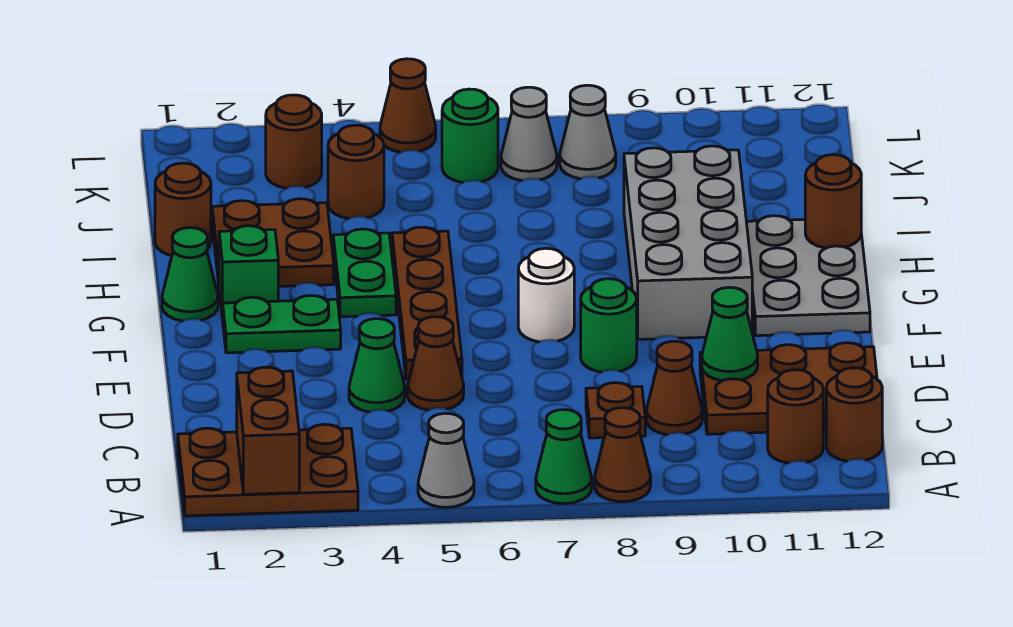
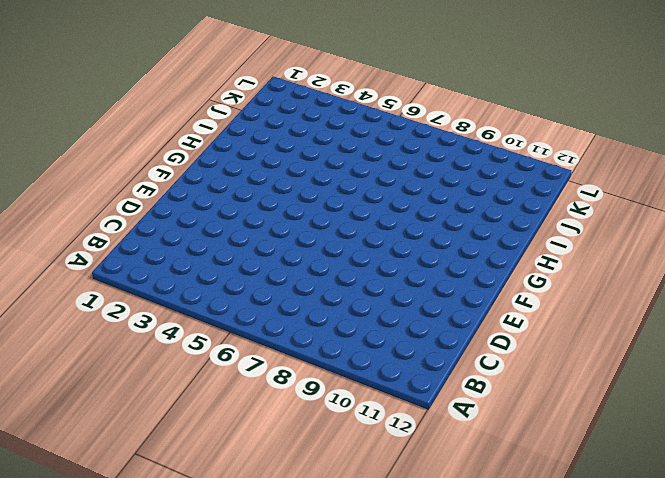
none -> brown plate A1:B3 level 1
none -> grey cone A5 level 1
none -> green cone A7 level 1
none -> brown cone A8 level 1

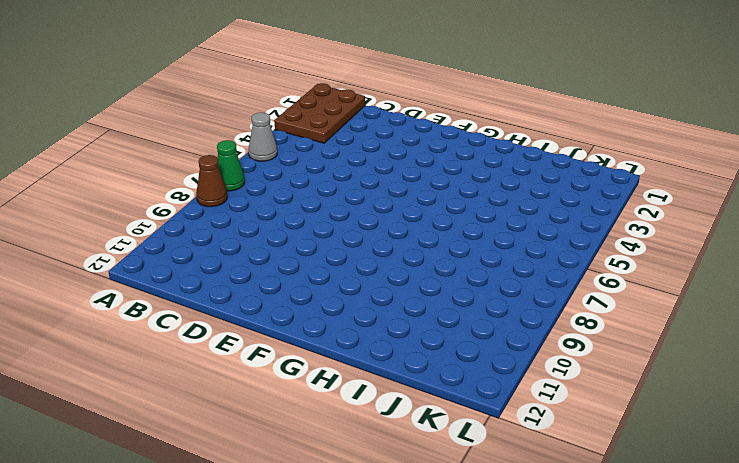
none -> brown round brick B11 level 1
none -> brown round brick B12 level 1
none -> brown plate C8 level 1
none -> brown cone C9 level 1

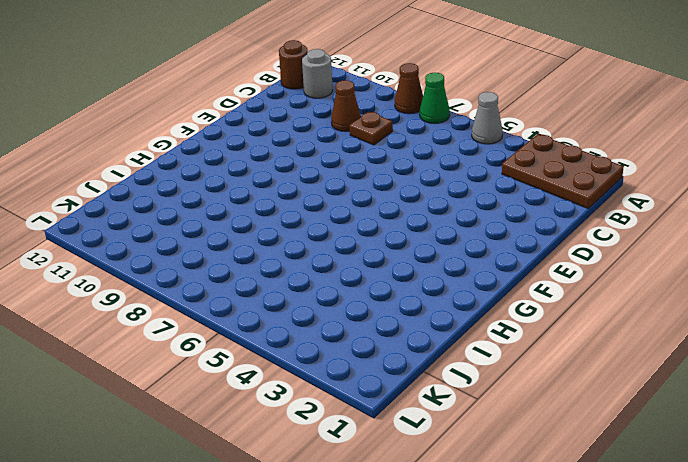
grey round brick B11 level 1 -> brown round brick B11 level 1
none -> brown plate C10:D12 level 1
none -> green cone D4 level 1
none -> brown cone D5 level 1
none -> brown plate E5:H5 level 1

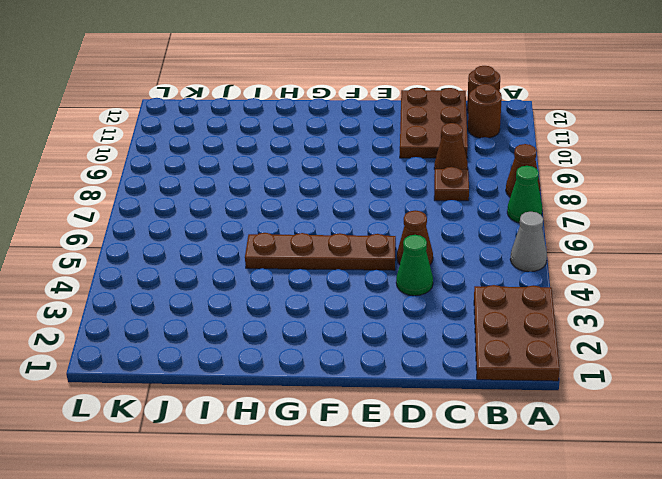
none -> green round brick E8 level 1
none -> green plate F2:F3 level 1
none -> white round brick F7 level 1
none -> grey brick F9:I10 level 1

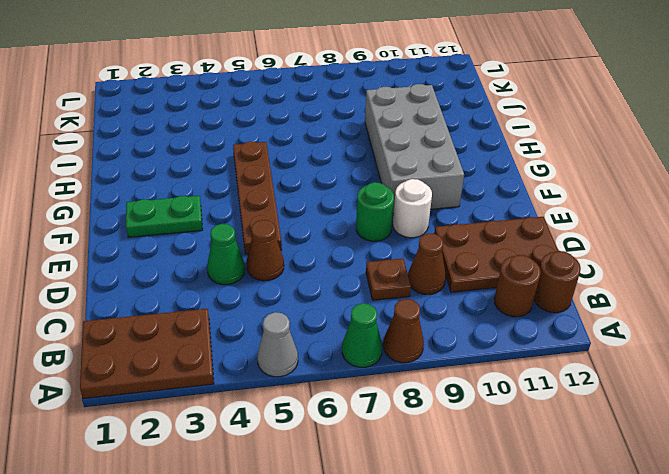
white round brick E9 level 1 -> white round brick F7 level 1
none -> grey plate F11:H12 level 1
none -> green cone G1 level 1
none -> green brick G2 level 1
none -> green plate G4:H4 level 1

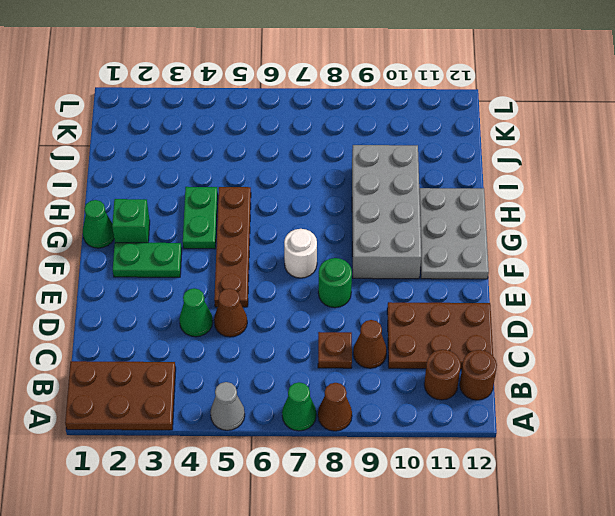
none -> brown plate H2:I3 level 1
none -> brown round brick I1 level 1
none -> brown round brick J4 level 1
none -> brown round brick K3 level 1

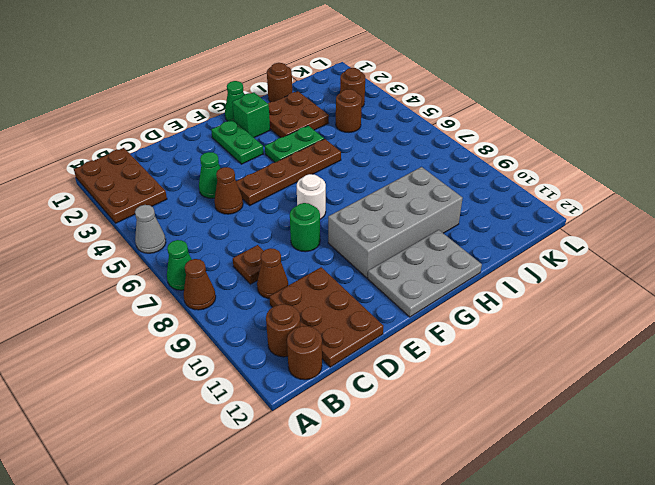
none -> green round brick K6 level 1
none -> grey cone K7 level 1
none -> grey cone K8 level 1
none -> brown cone L5 level 1

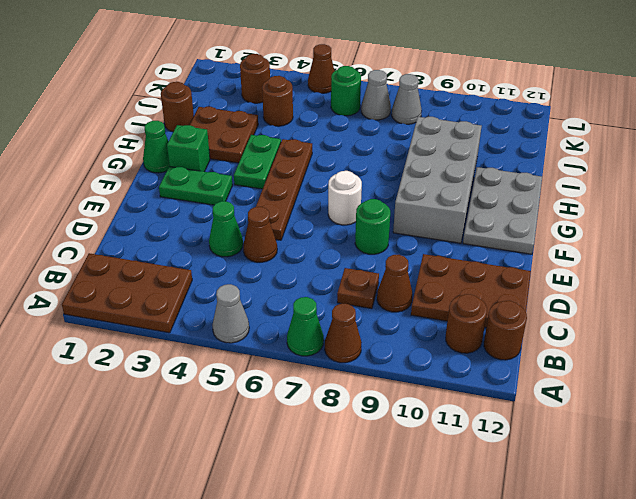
none -> brown brick A2:B2 level 2
none -> green cone D10 level 2
none -> brown round brick H12 level 2

